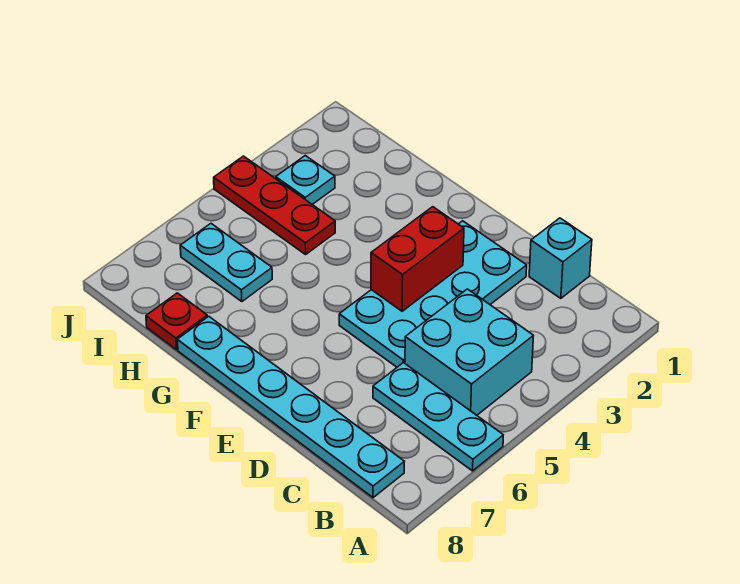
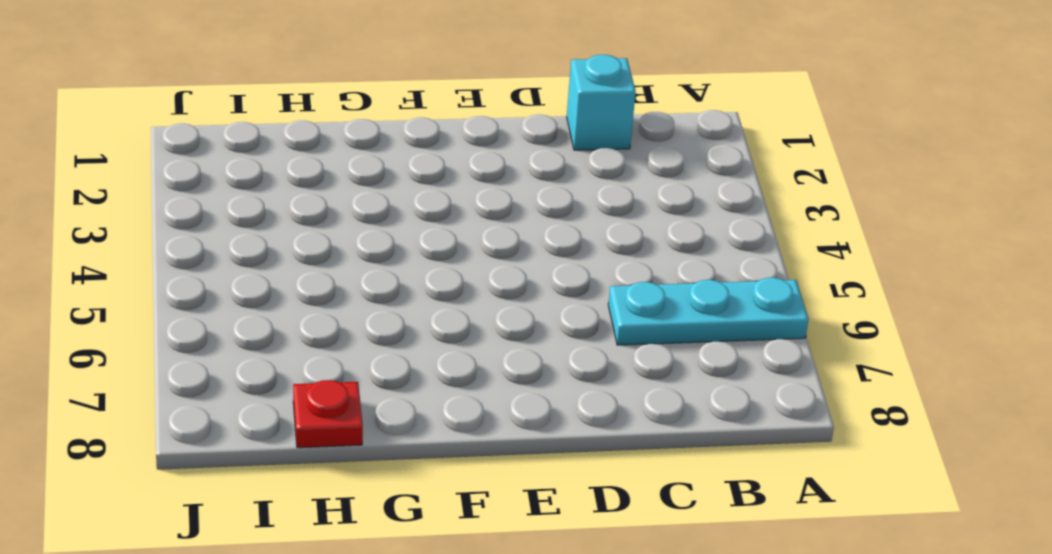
none -> cyan brick B4:C5 level 1
none -> cyan plate B8:G8 level 1

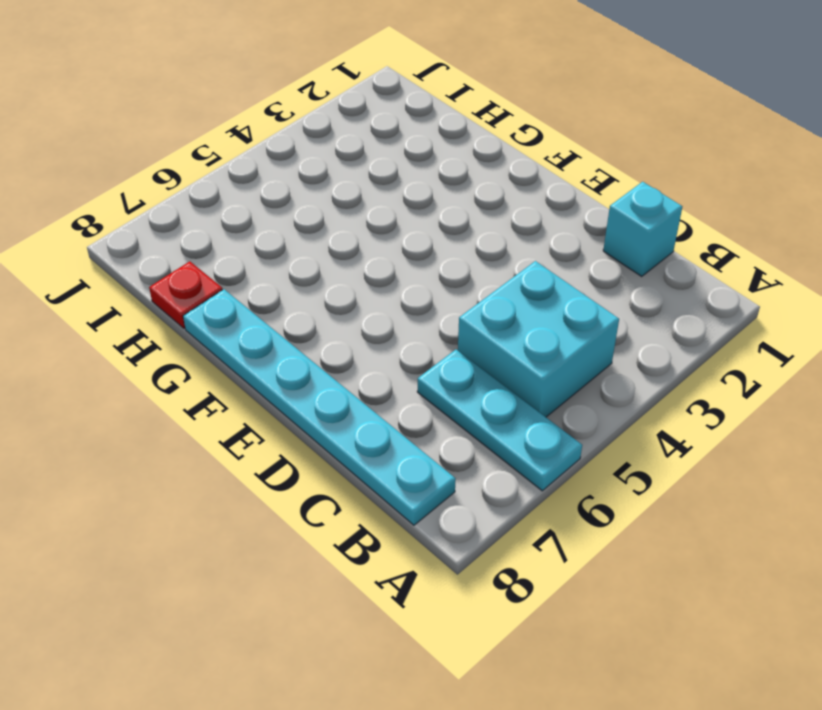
none -> cyan plate D2:E5 level 1
none -> red plate H4:J4 level 1

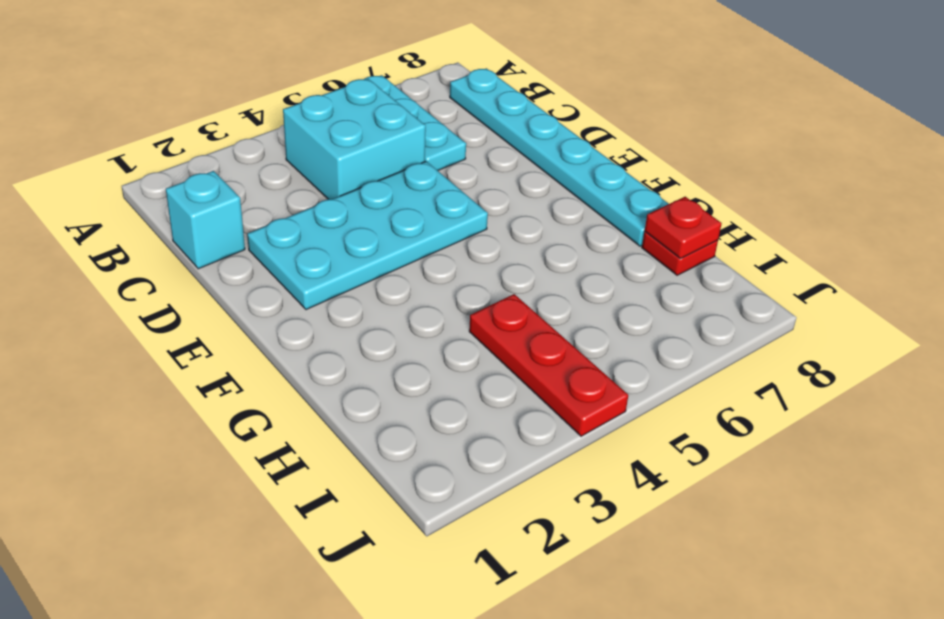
red plate H8 level 2 -> none
none -> cyan plate H6:I6 level 1
none -> cyan plate I3 level 1

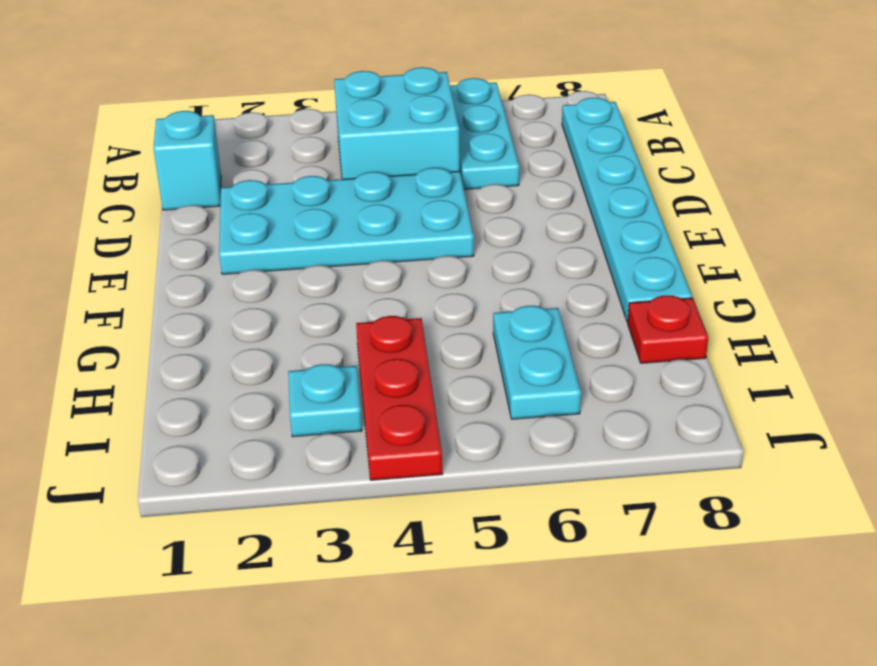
none -> red brick E3:E4 level 2

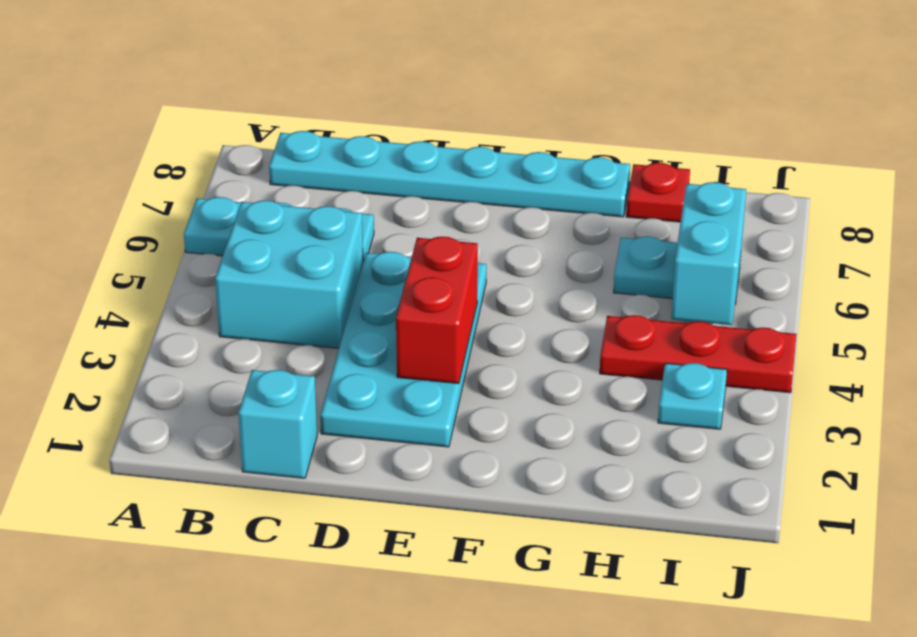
cyan brick I5:I6 level 2 -> none

